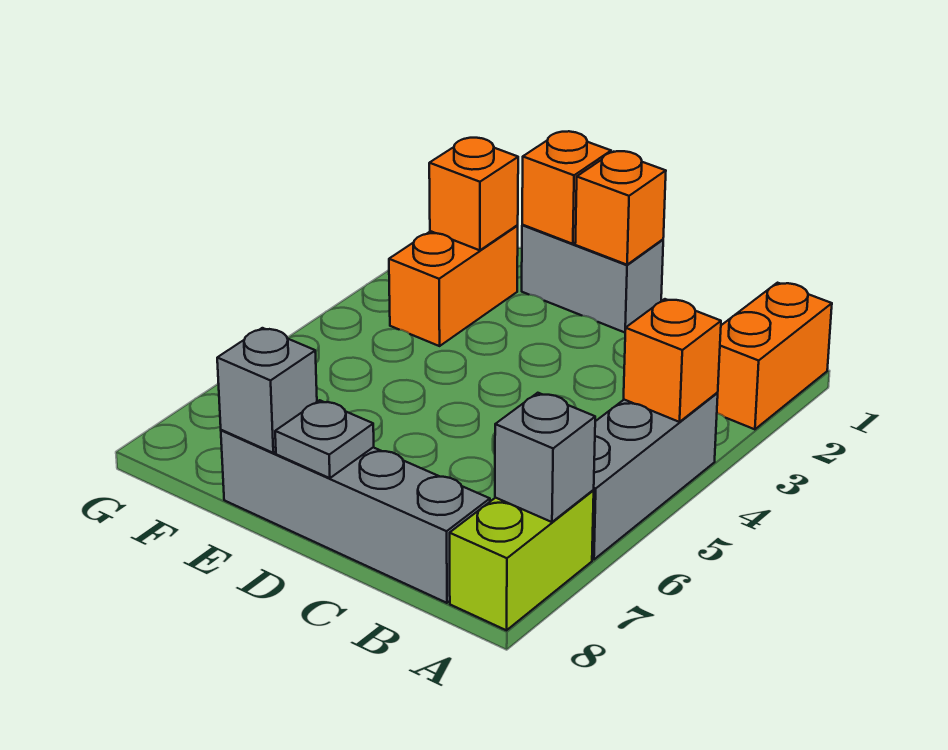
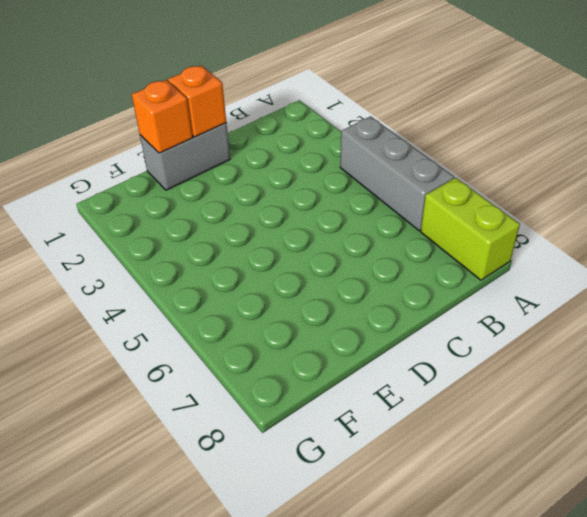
none -> orange brick A1:A2 level 1
none -> grey brick B8:E8 level 1
none -> orange brick F2:F3 level 1

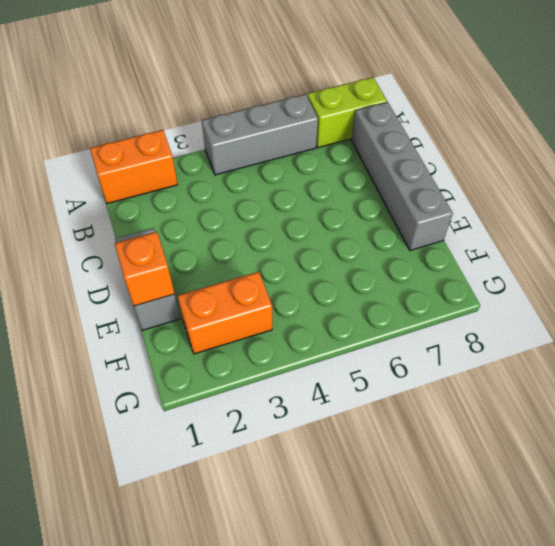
none -> orange brick A4 level 2
none -> grey brick A7 level 2
none -> orange brick D1 level 2

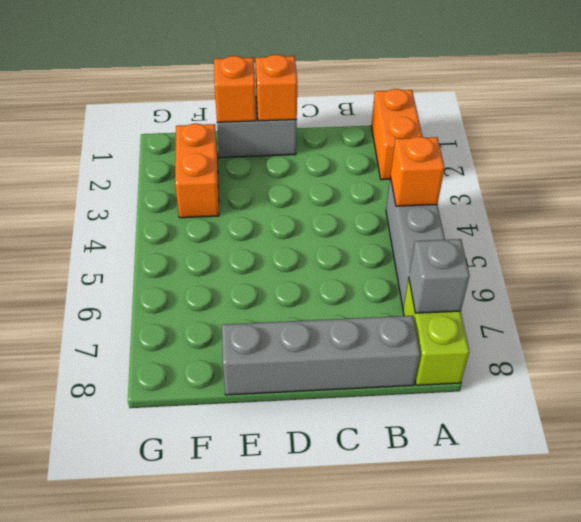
none -> grey plate D8 level 2
none -> grey brick E8 level 2
none -> orange brick F2 level 2

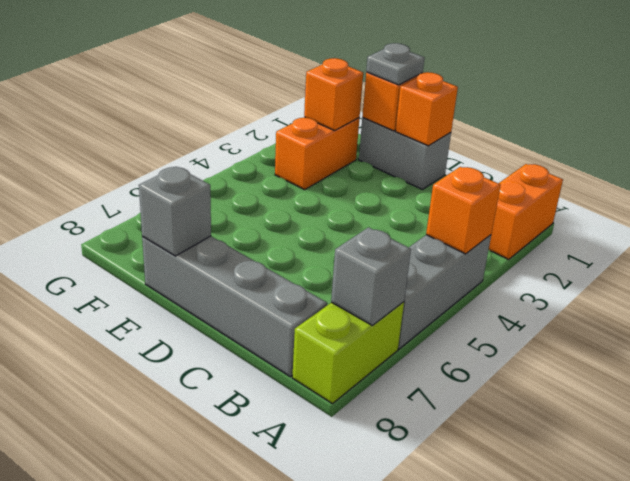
grey plate E1 level 3 -> grey plate D8 level 2

